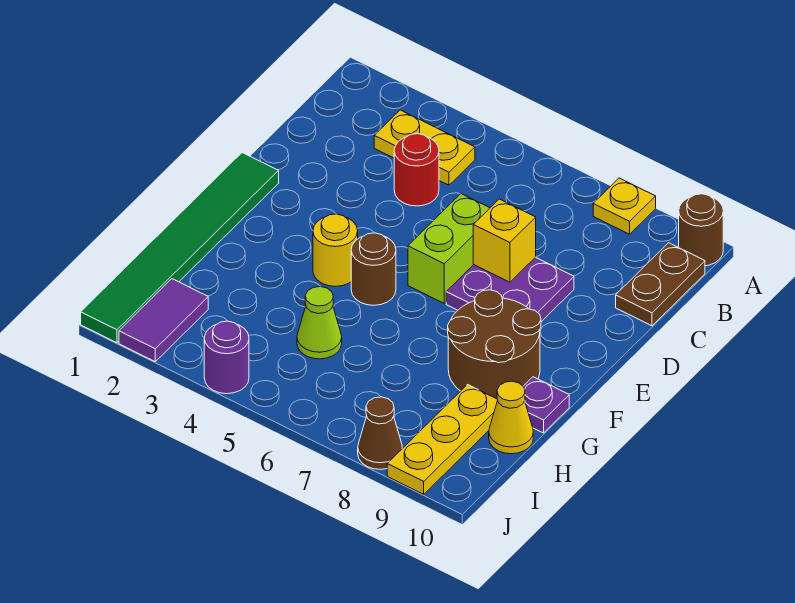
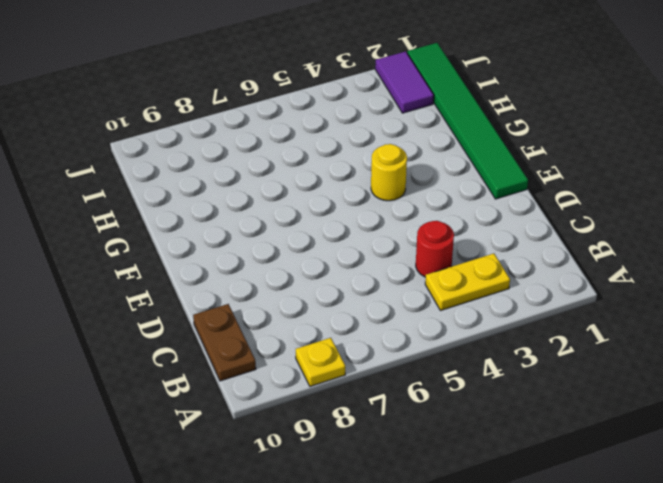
none -> brown round brick A10 level 1
none -> lime brick D6:E6 level 1
none -> purple plate D7:E8 level 1

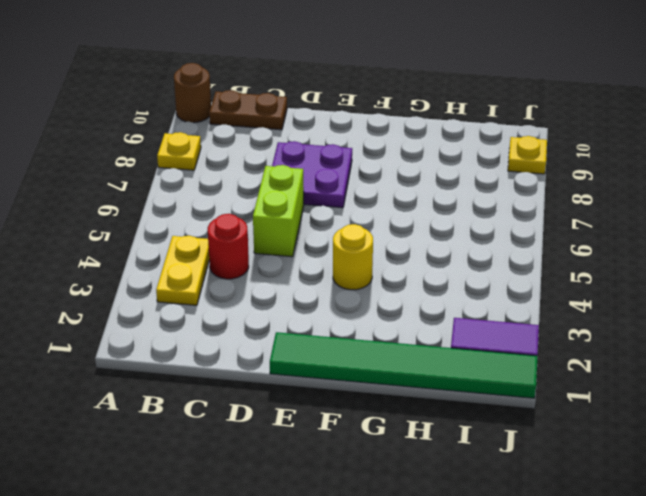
lime brick D5:D6 level 1 -> lime brick D6:E6 level 1
yellow plate J9 level 1 -> yellow plate H9:J9 level 1
none -> brown round brick F5 level 1
none -> brown round brick F8:G9 level 1
none -> purple plate G10 level 1

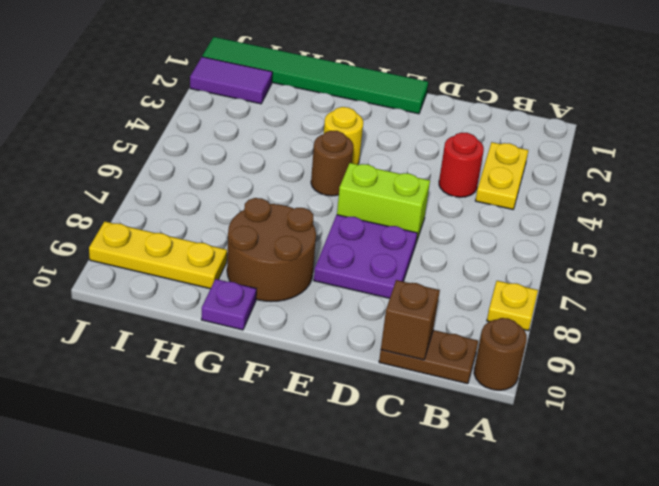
brown brick C10 level 2 -> none
none -> lime cone H5 level 1
none -> yellow cone H10 level 1
none -> purple round brick J4 level 1

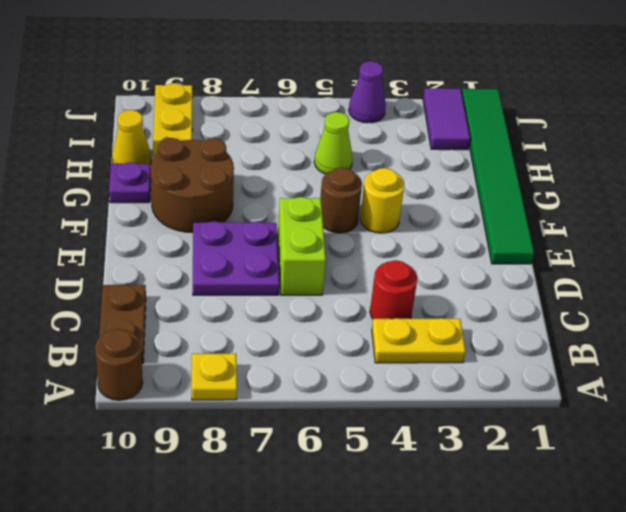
purple cone J4 level 1 -> purple round brick J4 level 1
none -> brown cone J8 level 1
none -> yellow brick D7 level 2

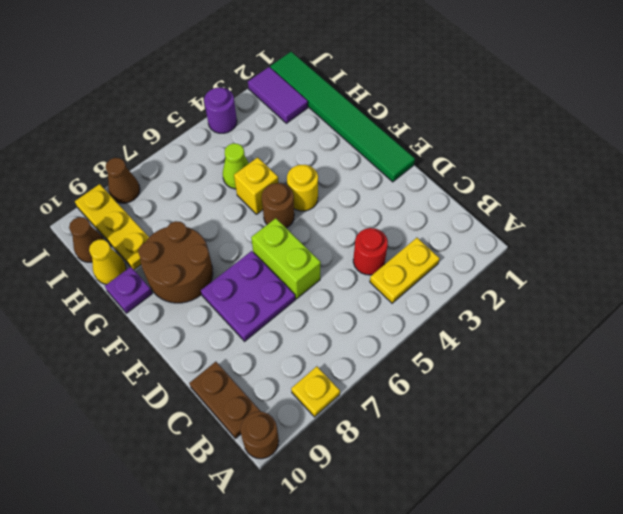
yellow brick G5 level 1 -> yellow brick D7 level 2
brown cone I10 level 1 -> none

